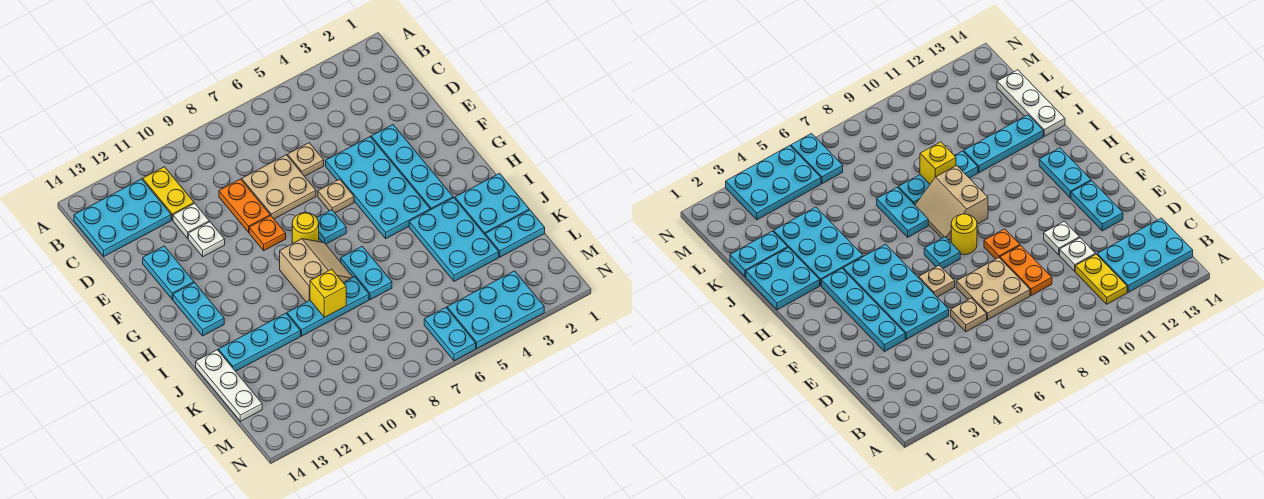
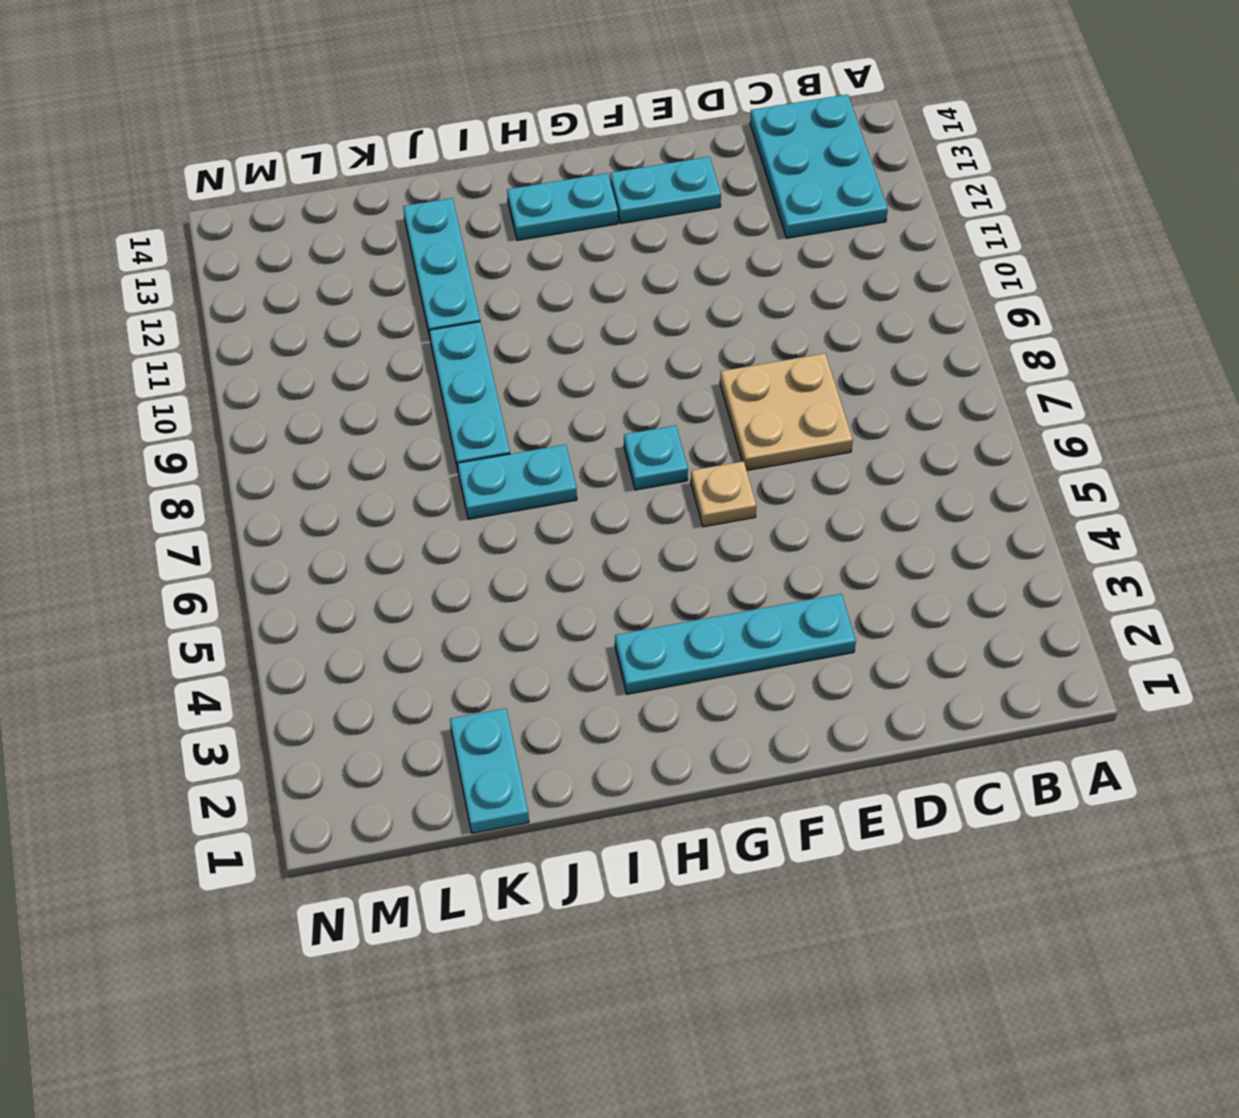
none -> yellow plate B11:C11 level 1
none -> tan plate D6 level 1
none -> orange plate D9:E9 level 1

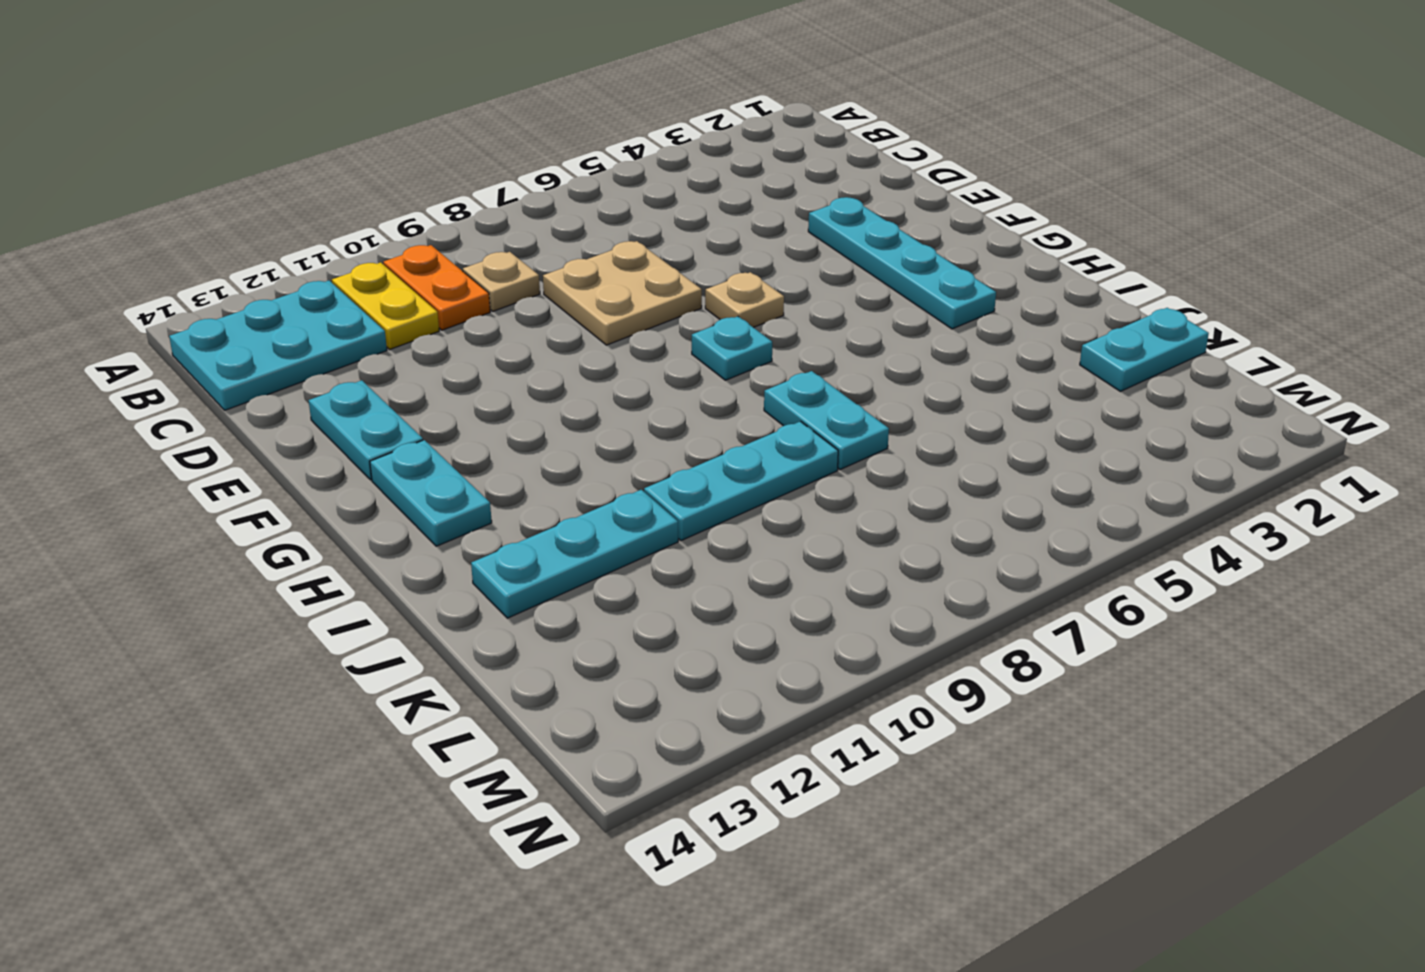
orange plate B10:C10 level 1 -> orange plate D9:E9 level 1
tan plate C9 level 1 -> tan plate D6 level 1
none -> white plate D11 level 1
none -> cyan plate E4:H5 level 1
none -> white plate E11 level 1

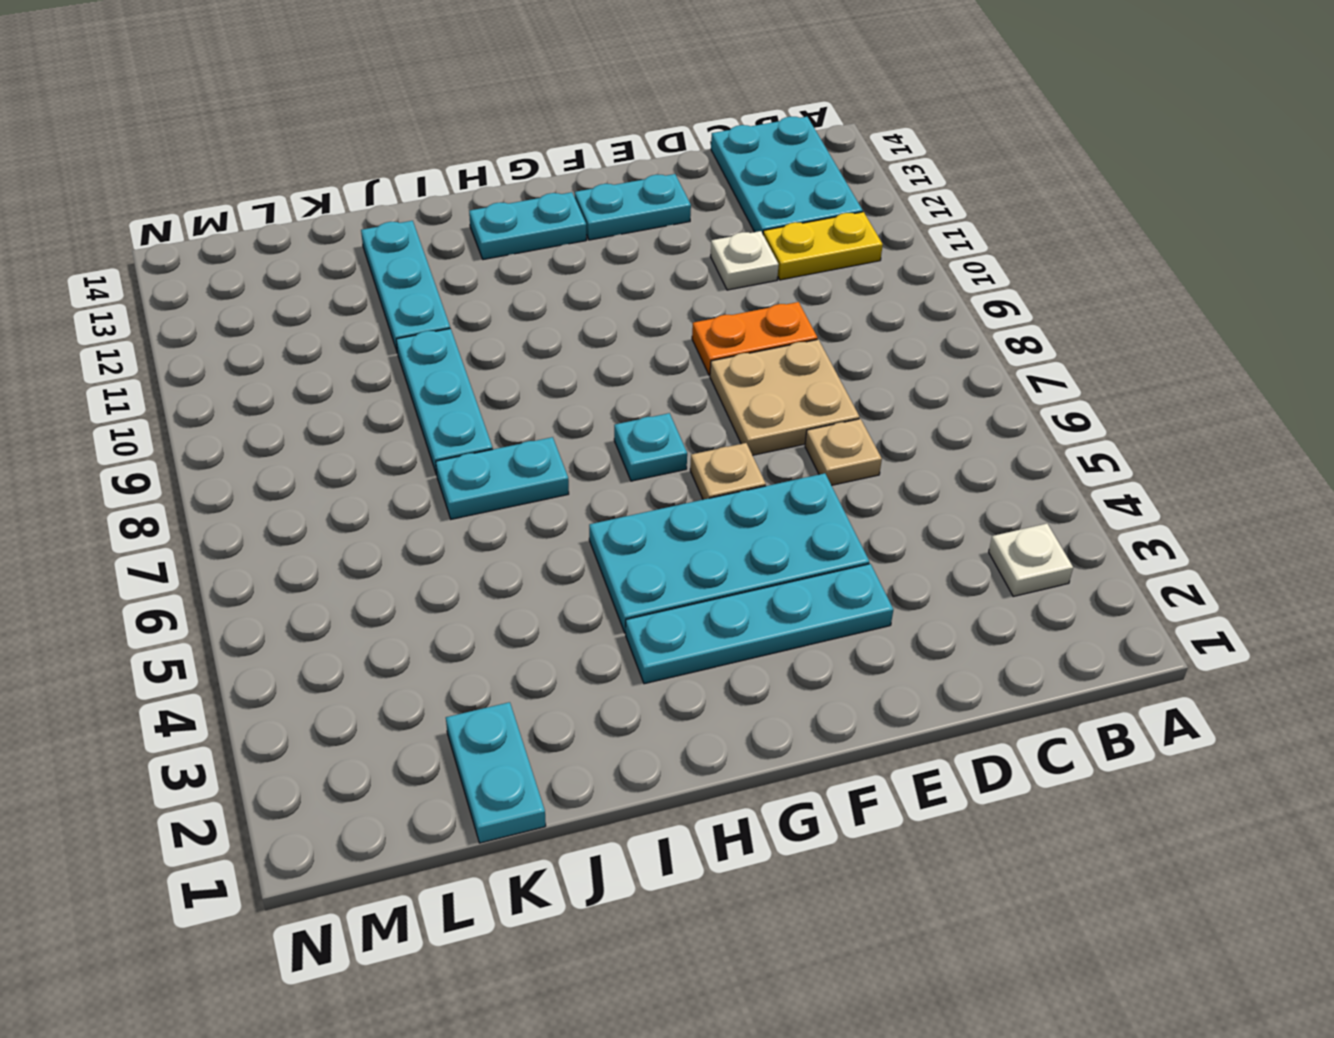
white plate B3 level 1 -> white plate E11 level 1
none -> orange plate F9 level 1
none -> yellow round brick G8 level 1
none -> tan slope H8:I9 level 1 top 9

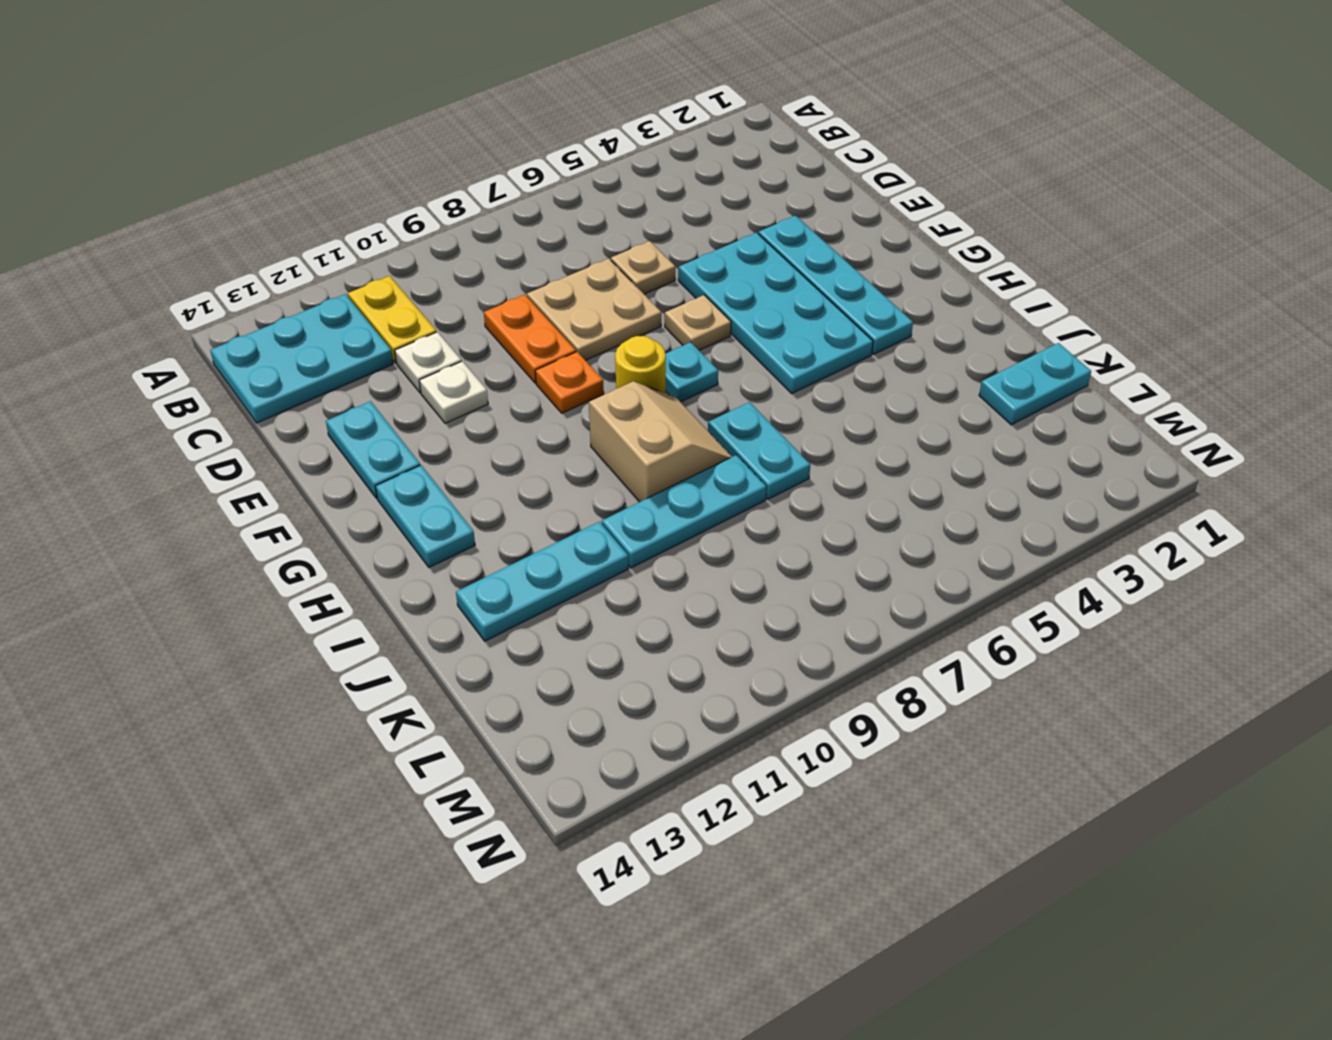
none -> cyan plate I1:J2 level 1
none -> cyan plate I3:K4 level 1
none -> white plate J14:L14 level 1

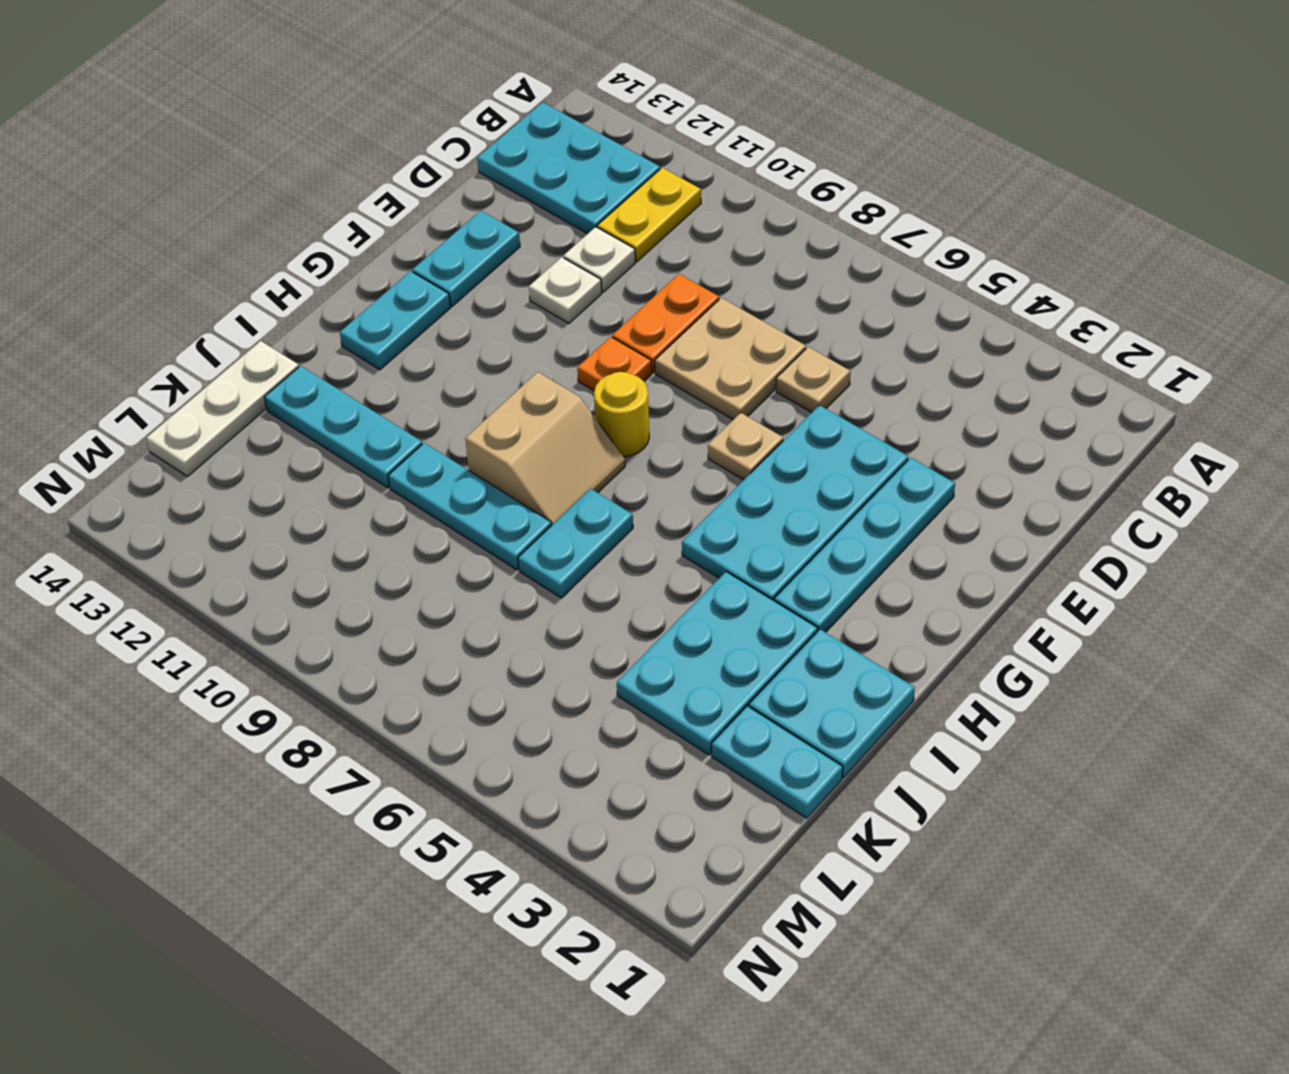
none -> cyan plate G7 level 1
none -> cyan plate M3:N5 level 1
none -> cyan plate M6:N6 level 1

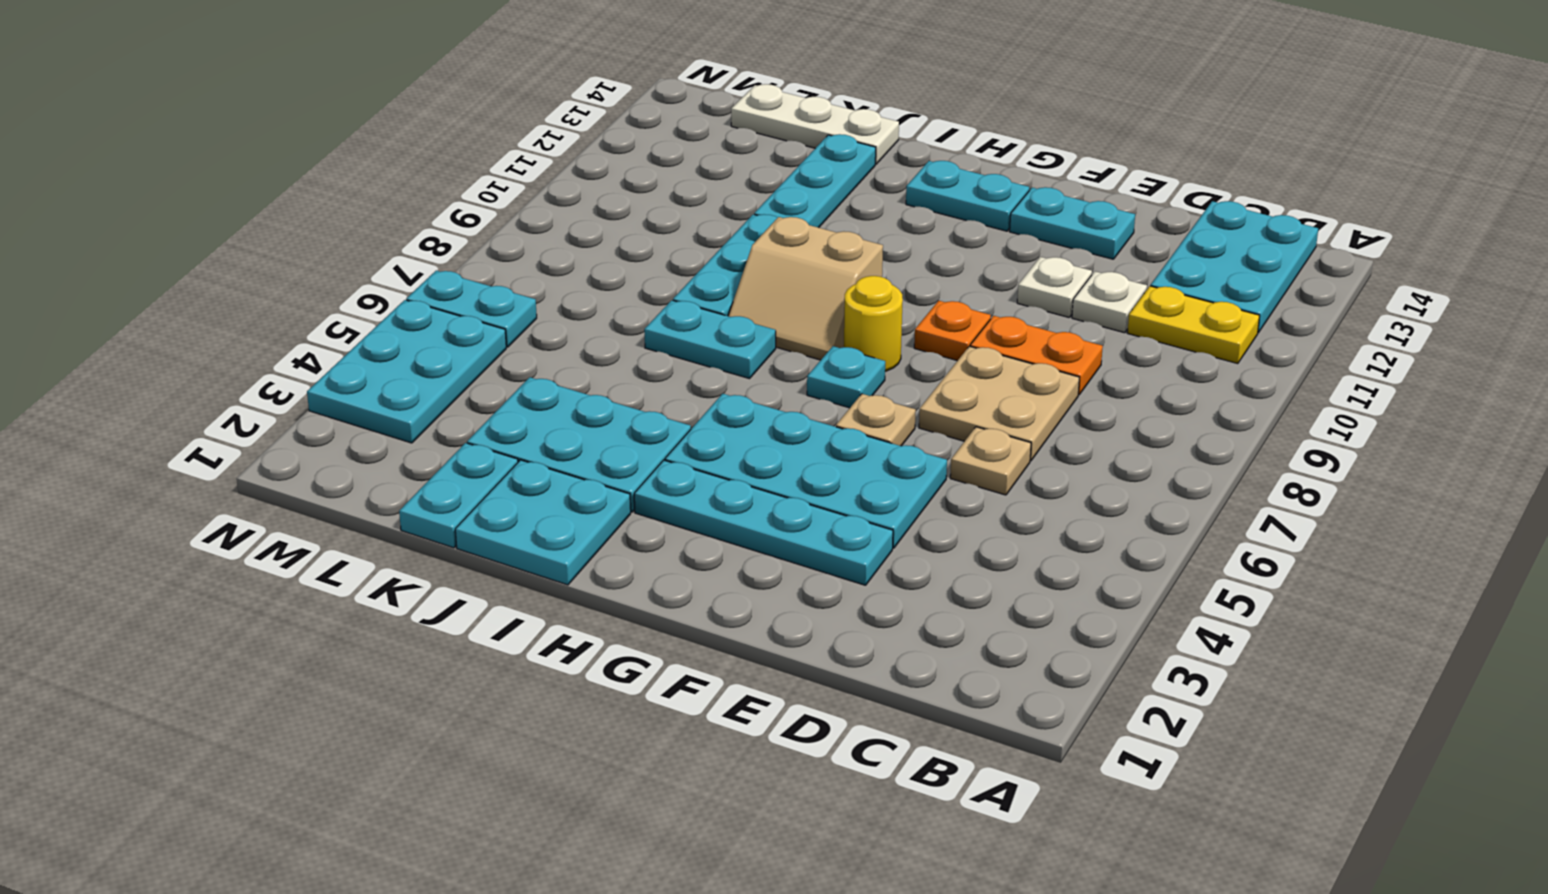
none -> yellow brick J9 level 2

